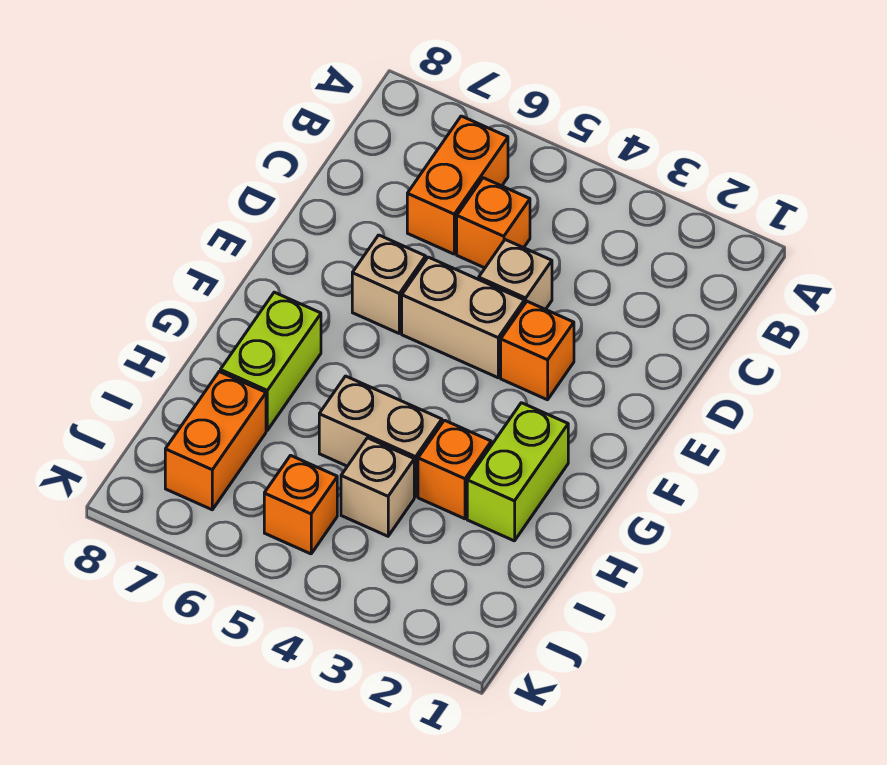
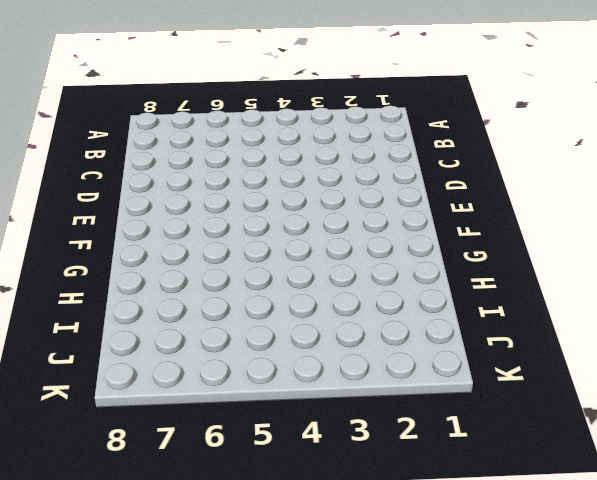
none -> orange brick B6:C6 level 1
none -> orange brick C5 level 1
none -> tan brick D4 level 1

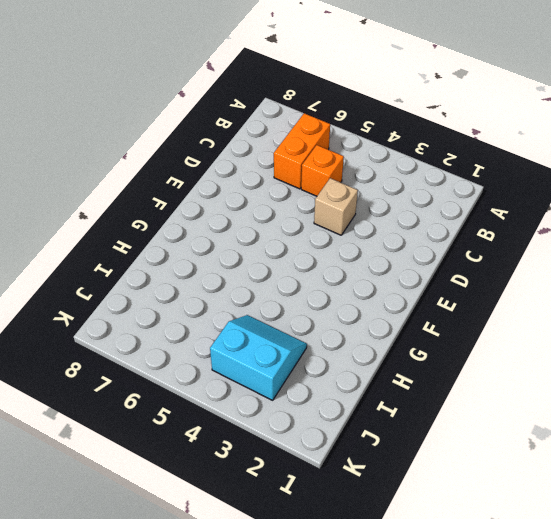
cyan slope I3:J4 level 1 top J -> tan brick I4 level 1
none -> orange brick E3 level 1
none -> tan brick E4:E5 level 1
none -> tan brick E6 level 1

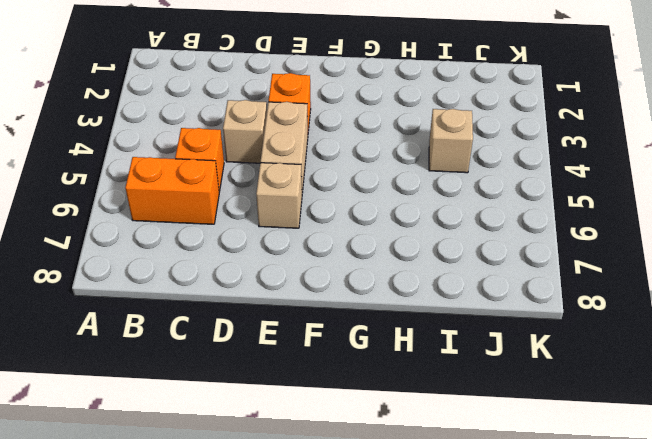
none -> lime brick G2:H2 level 1
none -> lime brick G7:H7 level 1
none -> orange brick H3 level 1

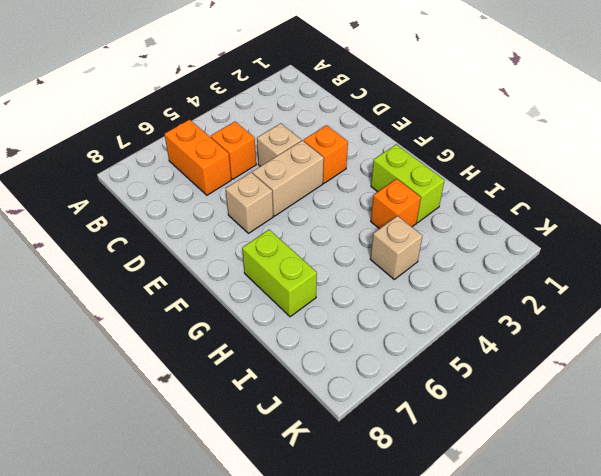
none -> tan brick H4:H5 level 1
none -> orange brick I7:J7 level 1
none -> orange brick J5 level 1

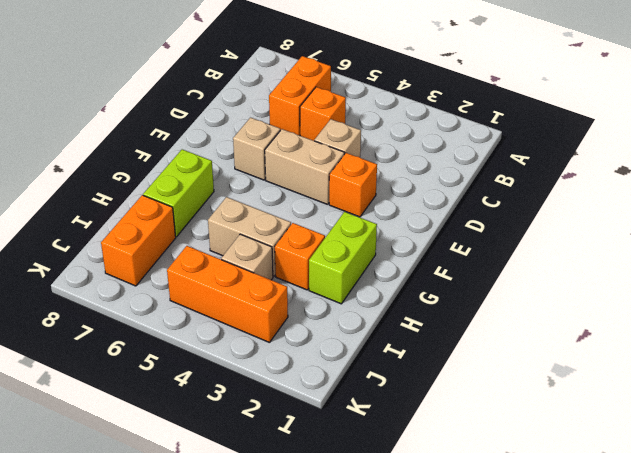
orange brick J3:J5 level 1 -> orange brick J5 level 1

